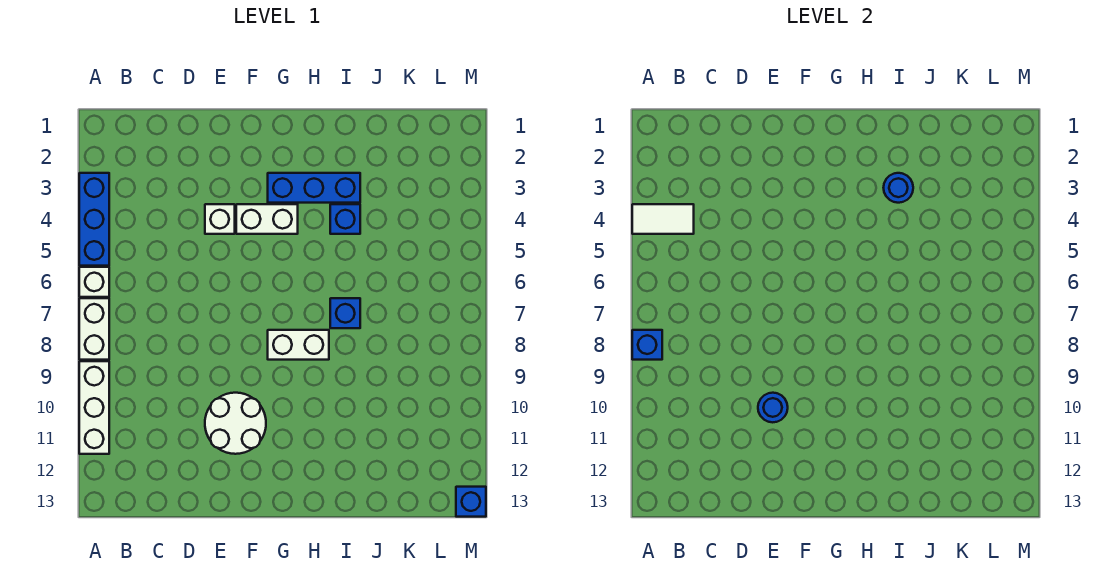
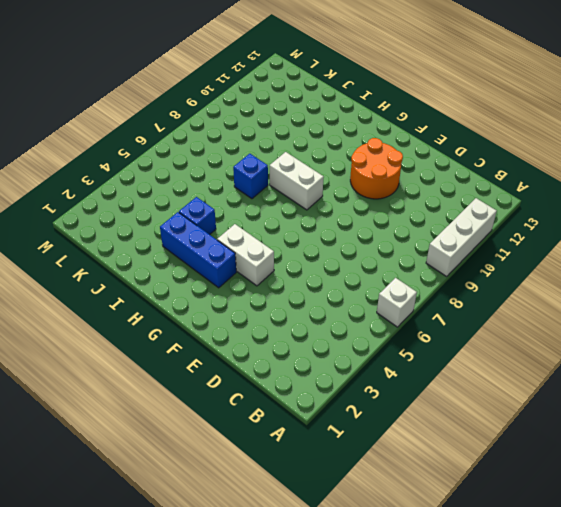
orange round brick E10:F11 level 1 -> white round brick E10:F11 level 1
none -> blue brick A3:A5 level 1
none -> white brick A7:A8 level 1
none -> white brick E4 level 1

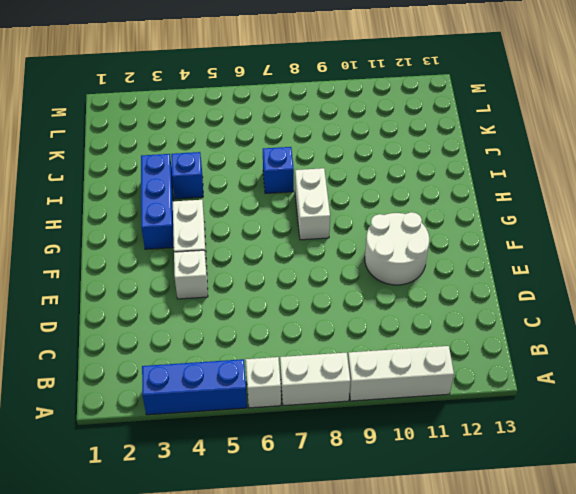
none -> blue brick M13 level 1
none -> white tile A4:B4 level 2
none -> blue brick A8 level 2

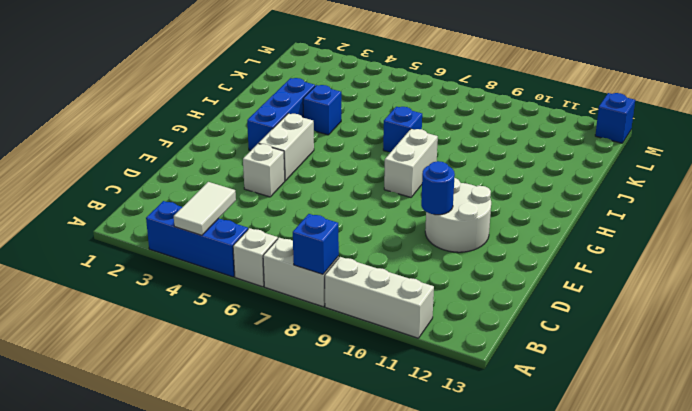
none -> blue round brick I3 level 2

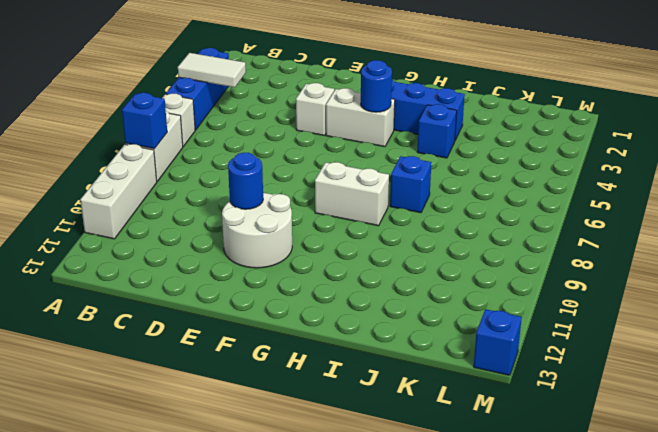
blue round brick G4 level 2 -> blue round brick I3 level 2

